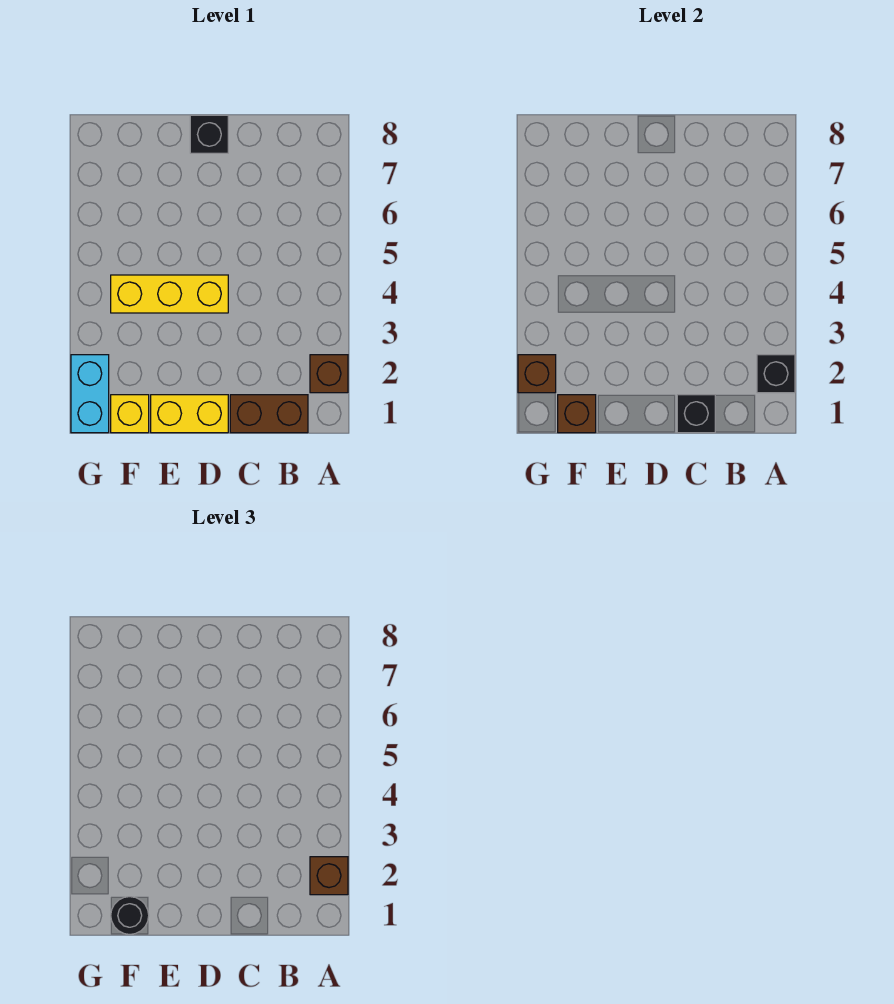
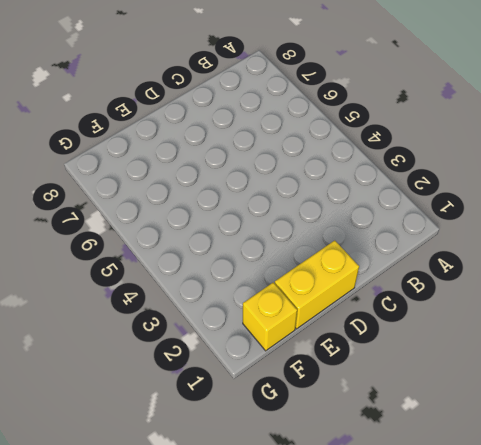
none -> brown brick A2 level 1
none -> brown brick B1:C1 level 1
none -> yellow brick D4:F4 level 1

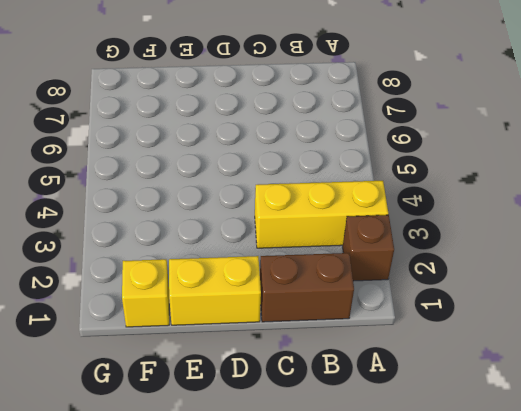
yellow brick A3:C3 level 1 -> yellow brick D4:F4 level 1
none -> black brick D8 level 1
none -> cyan brick G1:G2 level 1
none -> black brick A2 level 2

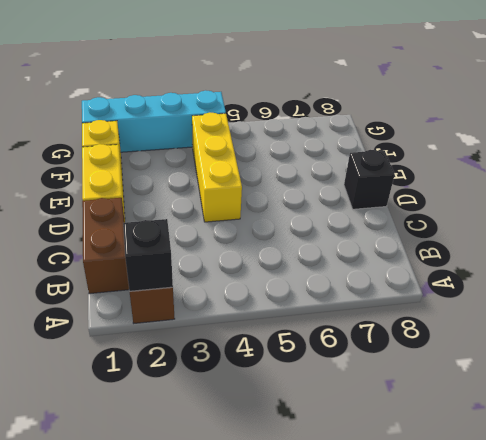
cyan brick G1:G4 level 1 -> cyan brick G1:G2 level 1
none -> black brick C1 level 2
none -> brown brick F1 level 2
none -> brown brick G2 level 2

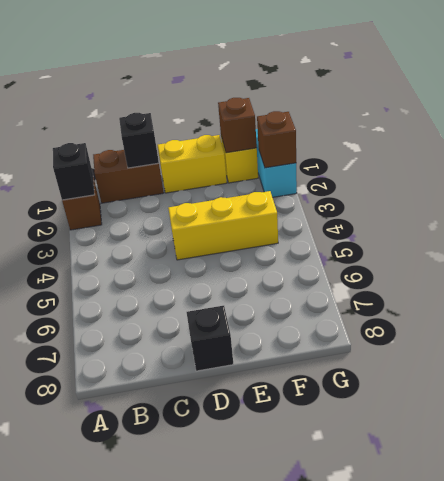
none -> brown brick A2 level 3
none -> black round brick F1 level 3

